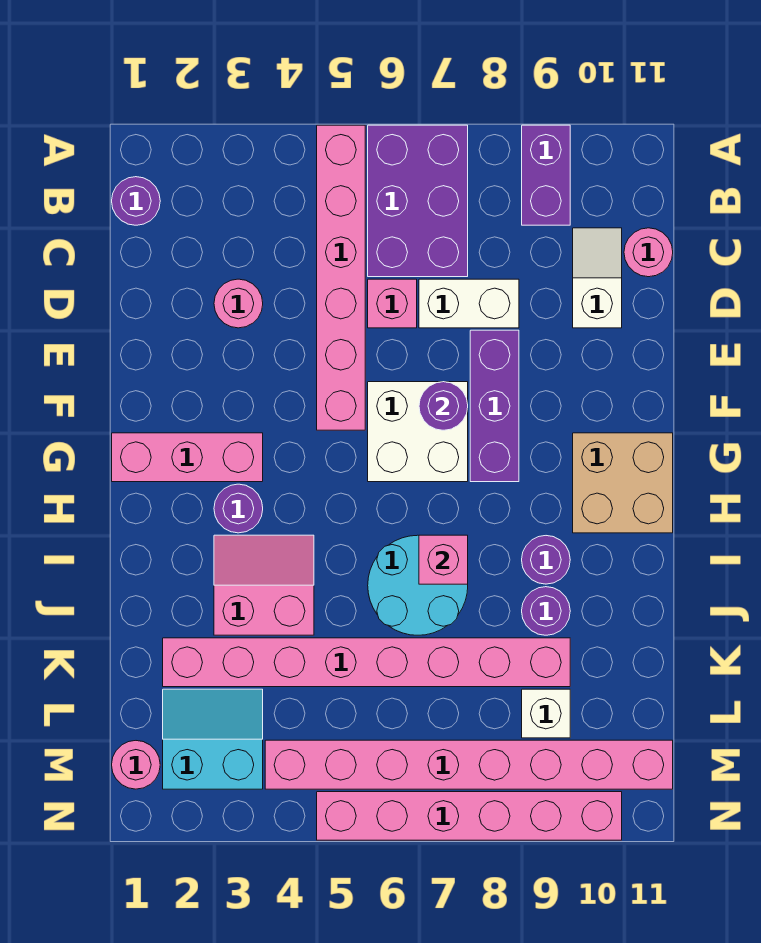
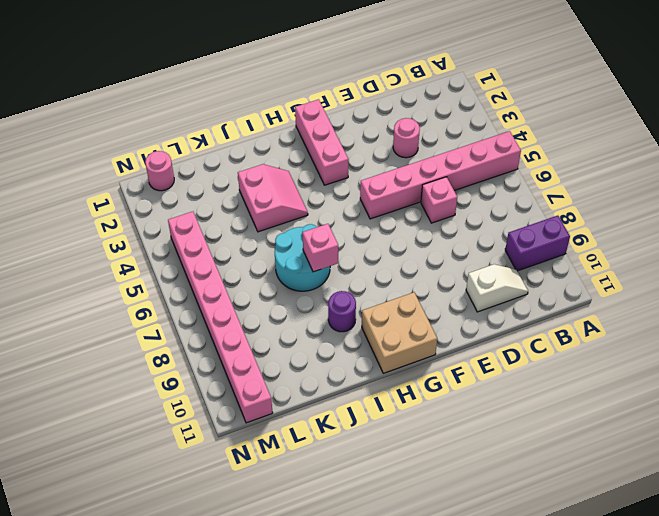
none -> purple brick A6:C7 level 1
none -> purple round brick B1 level 1
none -> pink round brick C11 level 1

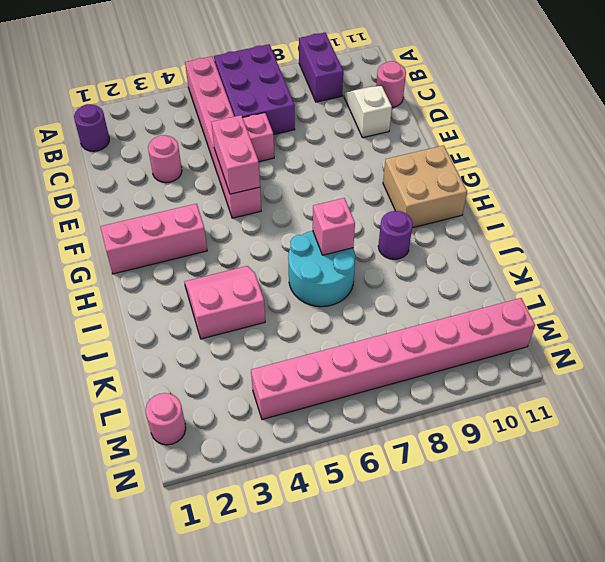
pink brick E5:F5 level 2 -> none
none -> white brick D7:D8 level 1
none -> purple brick E8:G8 level 1
none -> white brick F6:G7 level 1

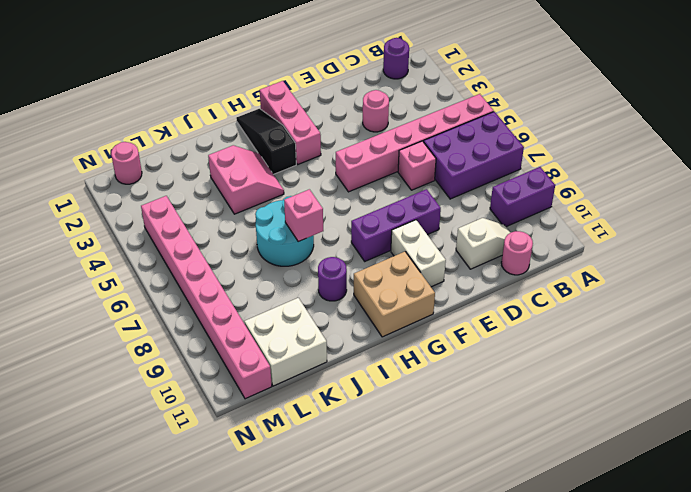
white brick F9:F10 level 1 -> white brick D7:D8 level 1
black slope H1:H3 level 1 top 3 -> purple round brick H3 level 1
white brick K10:L11 level 1 -> white brick F6:G7 level 1
none -> purple round brick J9 level 1
none -> pink brick K2:K9 level 1
none -> cyan slope L2:M3 level 1 top M

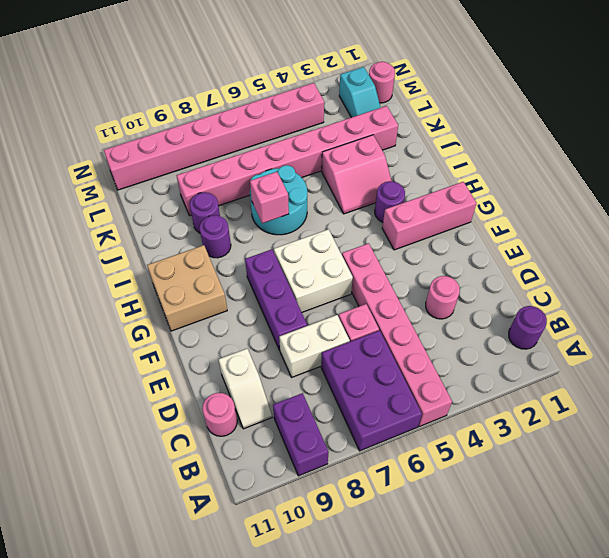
cyan slope L2:M2 level 1 top M -> cyan slope L2:M3 level 1 top M
none -> white brick L9 level 1
none -> pink brick N5:N10 level 1
none -> purple round brick F7 level 2

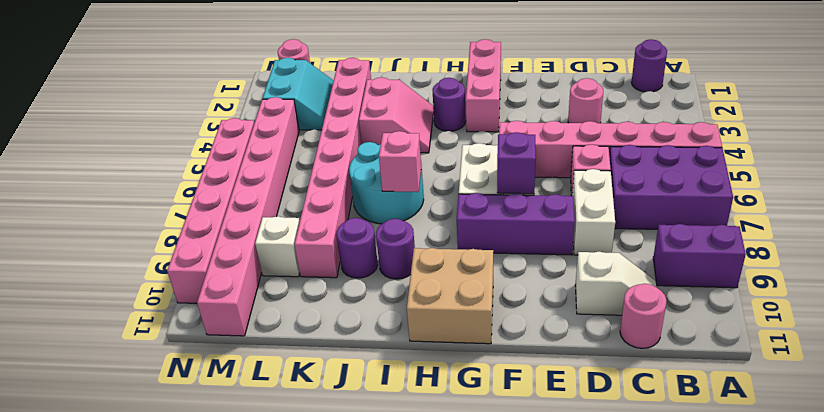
purple brick F7 level 2 -> purple round brick F7 level 2

